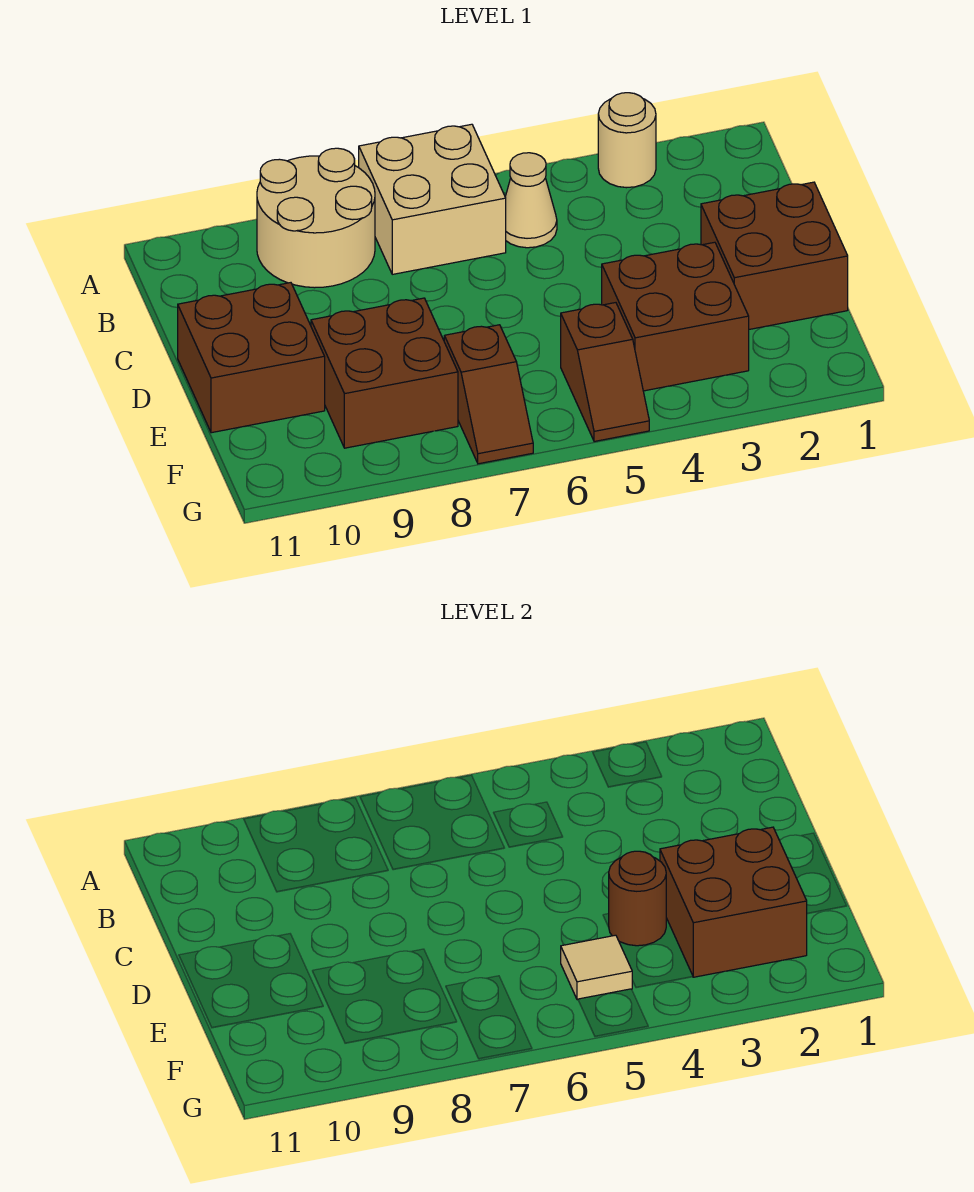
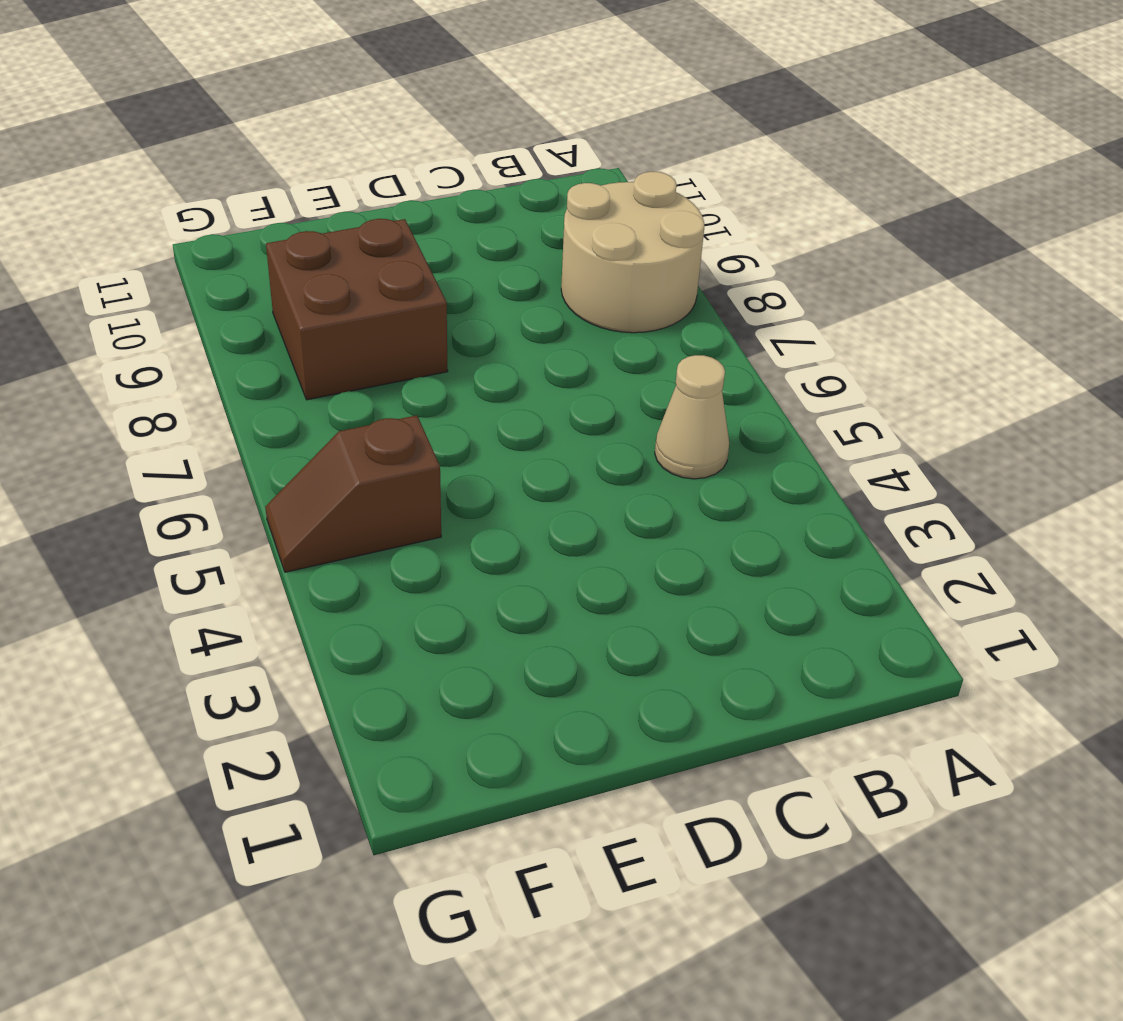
none -> tan round brick A3 level 1
none -> tan brick A6:B7 level 1
none -> brown brick D1:E2 level 1

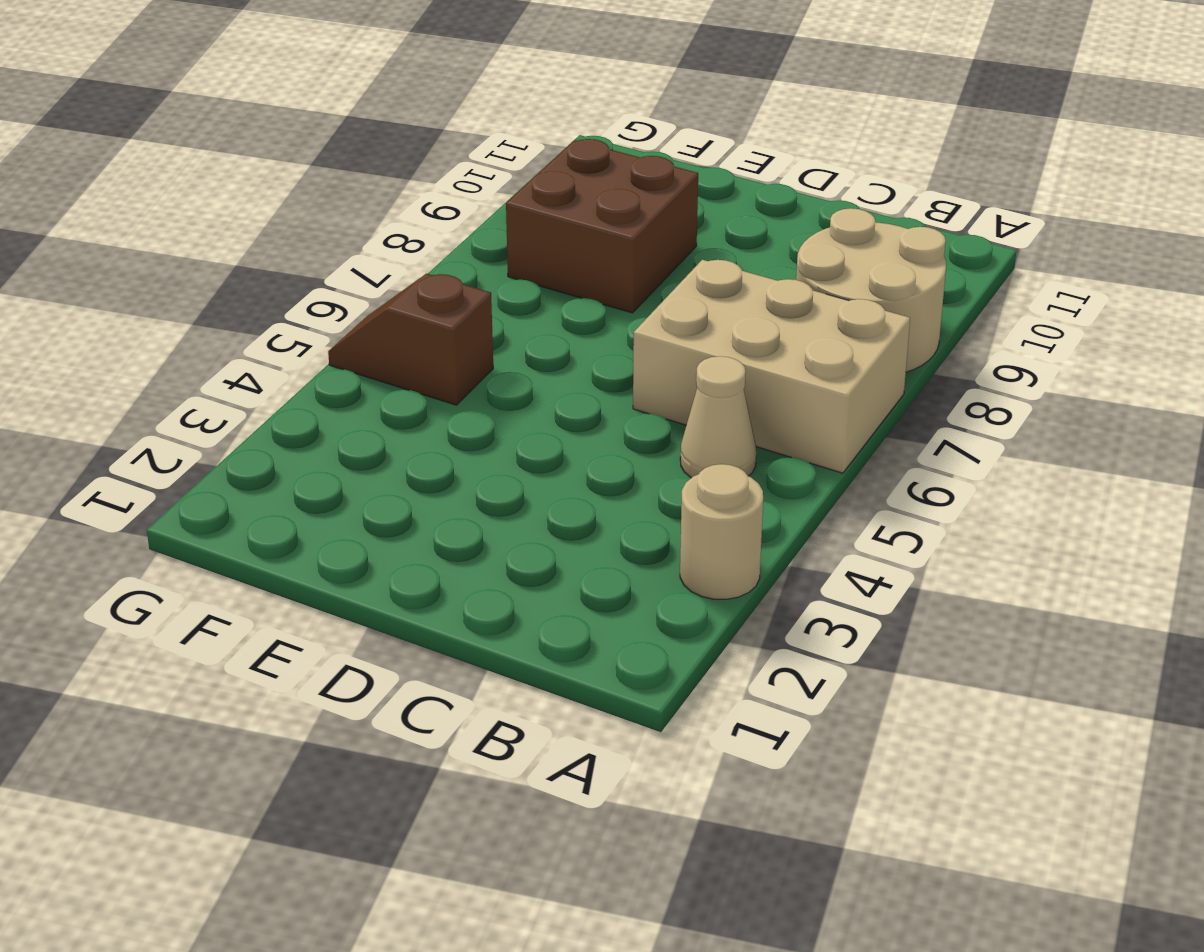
tan brick A6:C7 level 1 -> tan brick A6:B7 level 1
none -> brown brick D1:E2 level 1
none -> brown brick D10:E11 level 1
none -> brown brick E3:F4 level 1

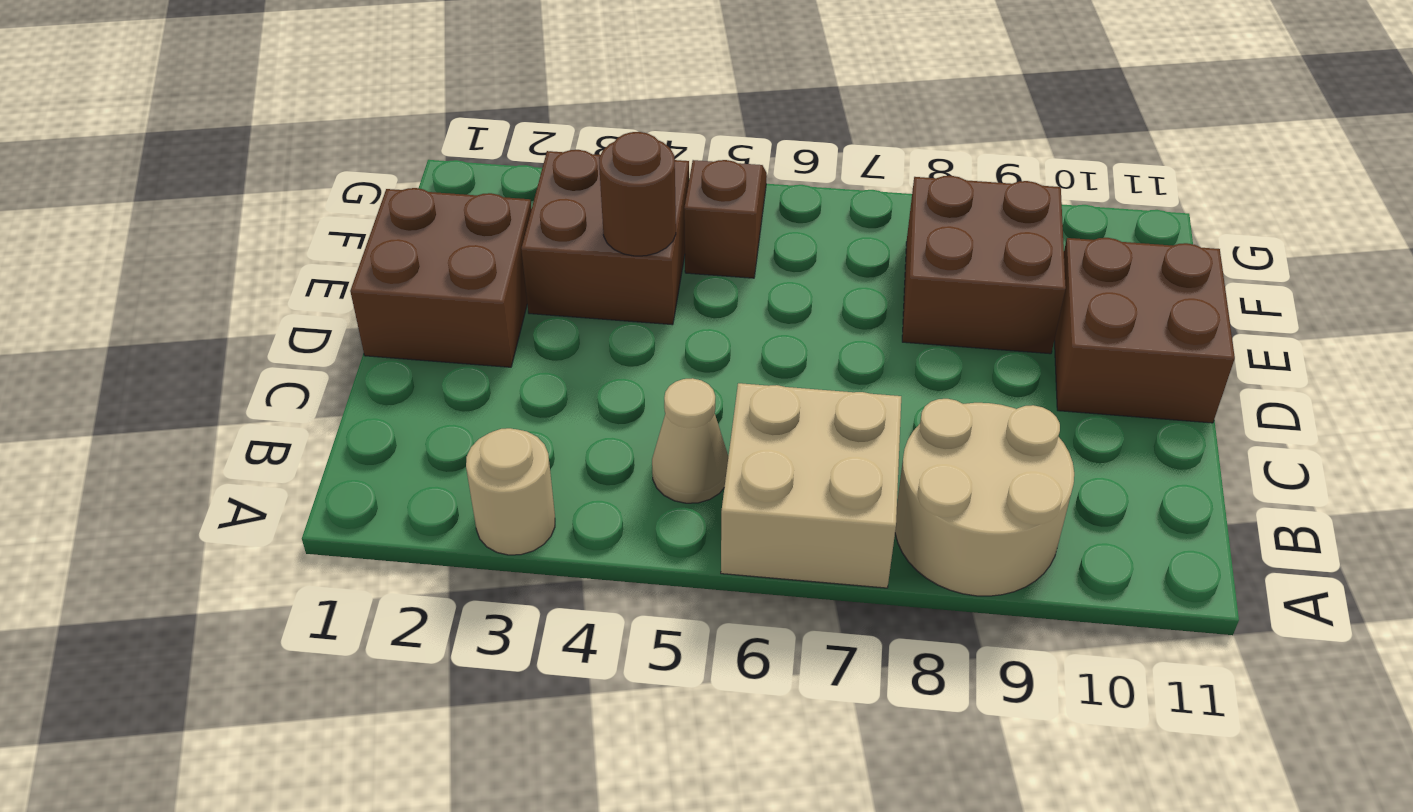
none -> brown slope F7:G7 level 1 top F
none -> brown brick E2:F3 level 2
none -> tan tile F5 level 2

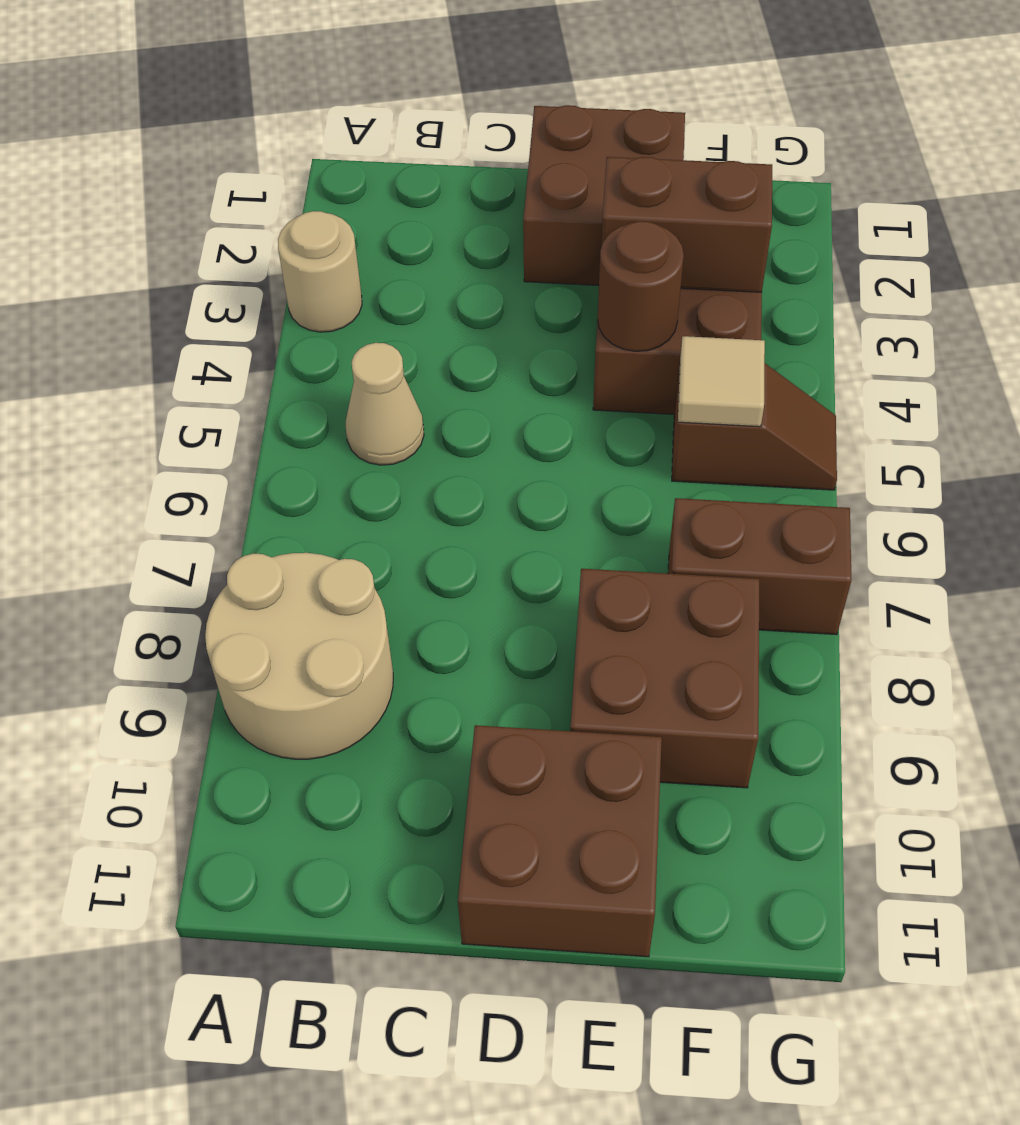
brown brick E3:F3 level 2 -> brown brick E2:F3 level 2
brown brick F7:G7 level 1 -> brown slope F7:G7 level 1 top F
none -> tan brick A6:B7 level 1

